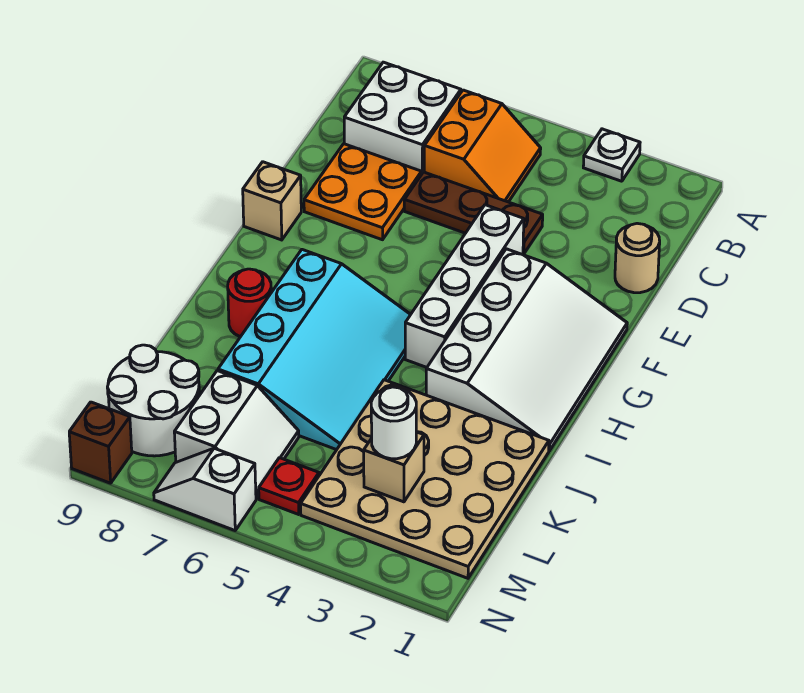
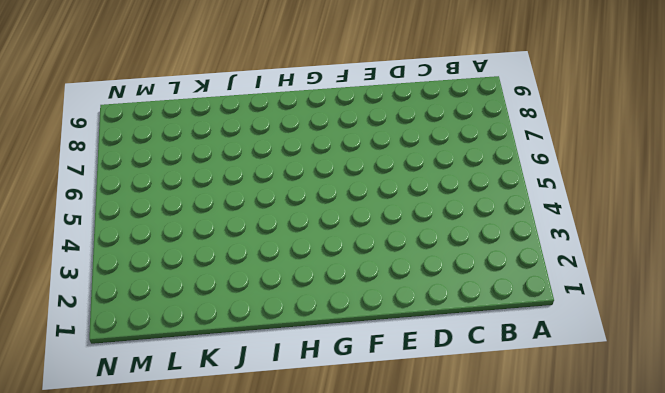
none -> white plate A3 level 1
none -> orange slope B5:C6 level 1 top 6
none -> white brick B7:C8 level 1

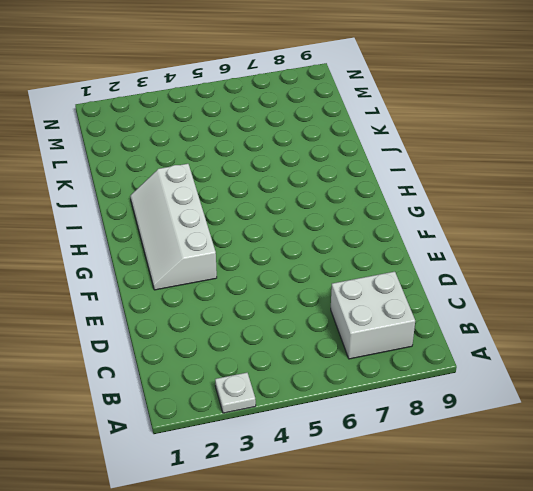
white slope F2:I3 level 1 top 3 -> white slope F1:I3 level 1 top 3
none -> orange slope B5:C6 level 1 top 6
none -> tan round brick D1 level 1
none -> brown plate D4:D6 level 1

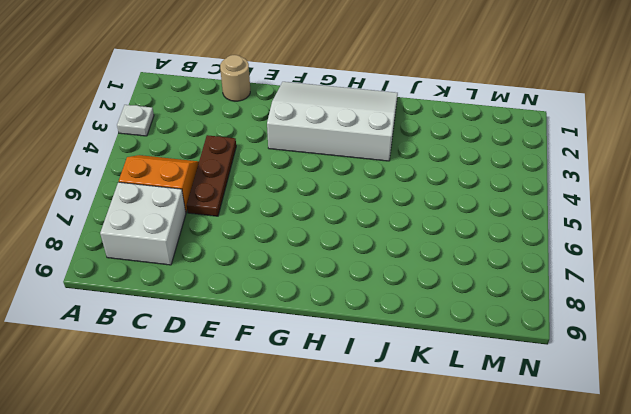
none -> orange plate D7:E8 level 1
none -> white brick E4:H4 level 1
none -> tan brick F9 level 1

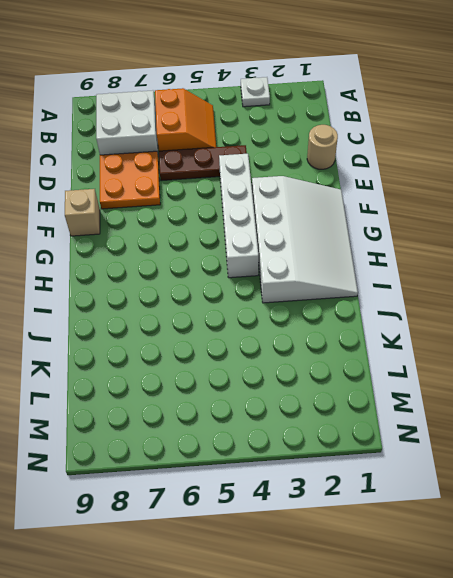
none -> cyan slope H5:K7 level 1 top 7
none -> red round brick I8 level 1
none -> tan plate J1:M4 level 1

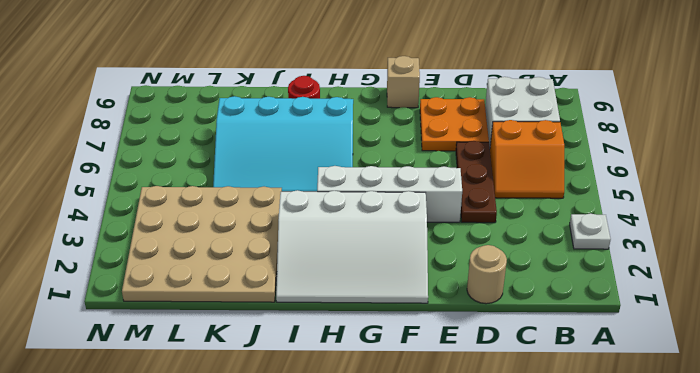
none -> white slope L6:M7 level 1 top 7
none -> white round brick L8:M9 level 1
none -> red plate M5 level 1

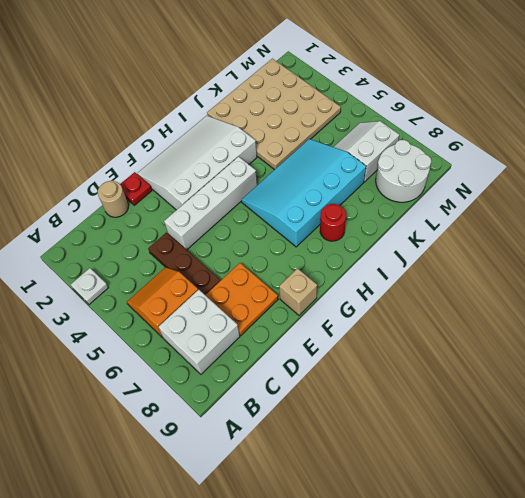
red plate E1 level 1 -> red plate M5 level 1
none -> white slope N6:N7 level 1 top 6
none -> brown brick N9 level 1
none -> tan brick L3 level 2

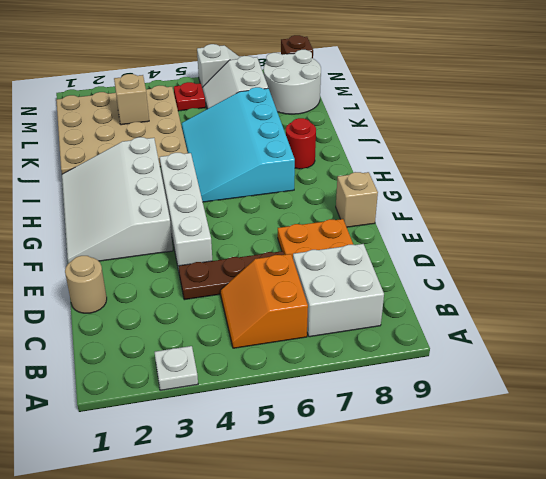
none -> white round brick L3 level 3

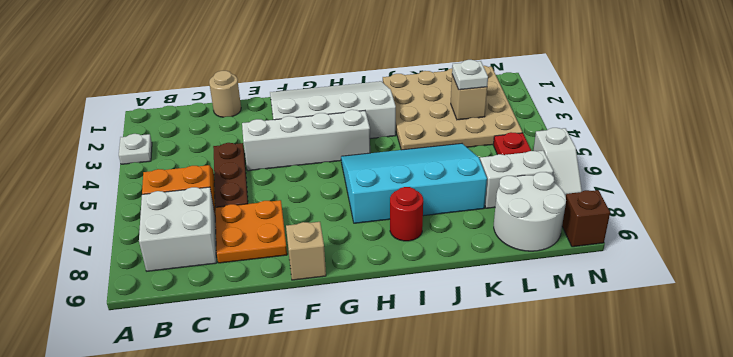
white plate L3 level 3 -> white round brick L3 level 3

